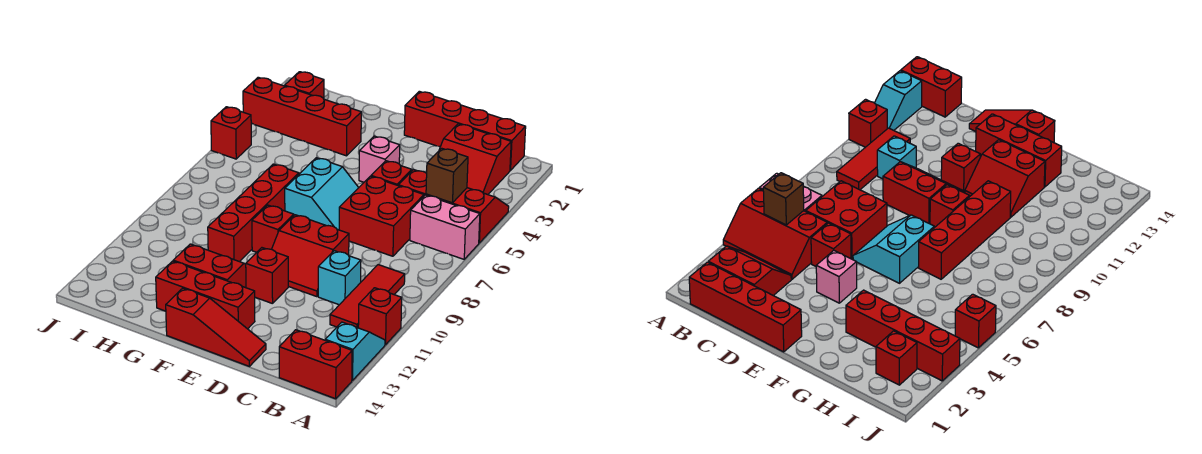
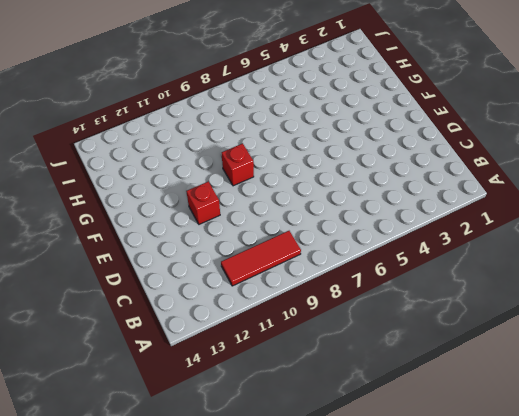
none -> red slope A4:C5 level 1 top 5
none -> pink brick A6:B6 level 1
none -> red brick A11 level 1

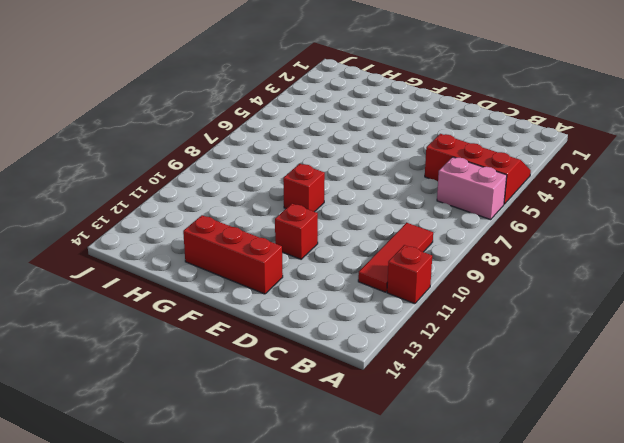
none -> cyan slope A12:A13 level 1 top 13
none -> red brick A14:B14 level 1
none -> red brick B1:E1 level 1

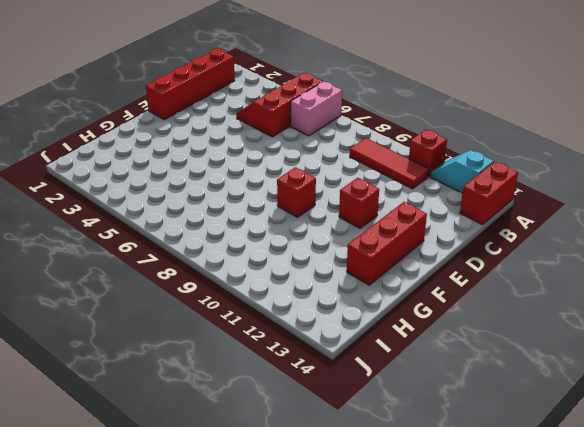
none -> red slope B2:C3 level 1 top 2
none -> red brick C6:D7 level 1
none -> cyan brick C10 level 1

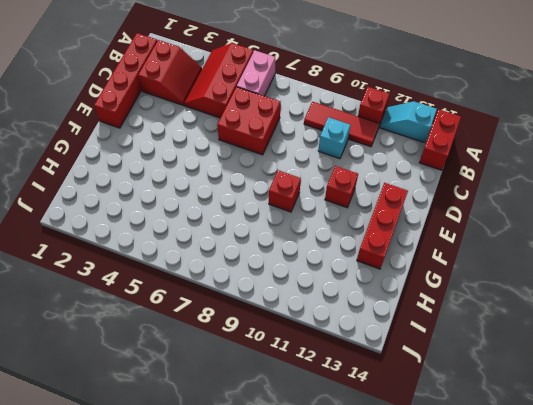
none -> red brick D5 level 1
none -> red slope D9:E10 level 1 top 9
none -> red slope D14:F14 level 1 top F

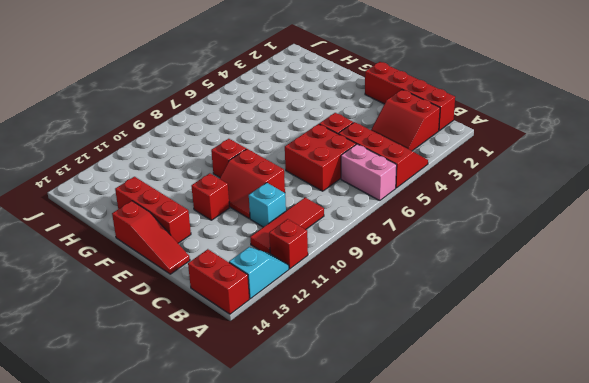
none -> pink brick E4 level 1
none -> cyan slope E6:F7 level 1 top F
none -> red slope F11:G12 level 1 top 12

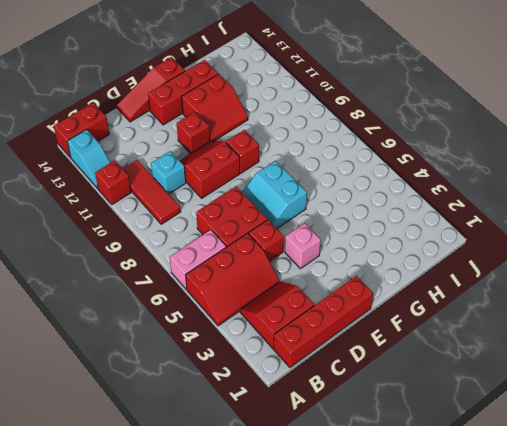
none -> red brick G3:J3 level 1
none -> red brick G7:G10 level 1
none -> red brick I2 level 1

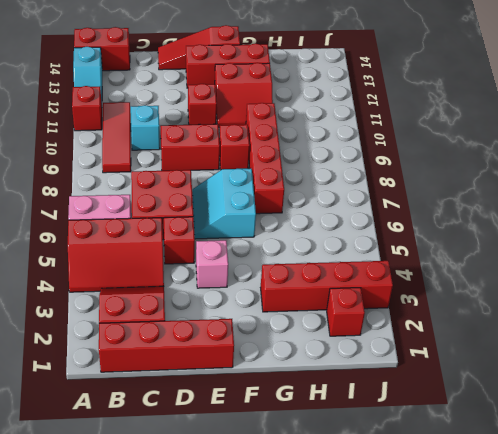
none -> red brick J5 level 1
none -> brown brick B5 level 2

